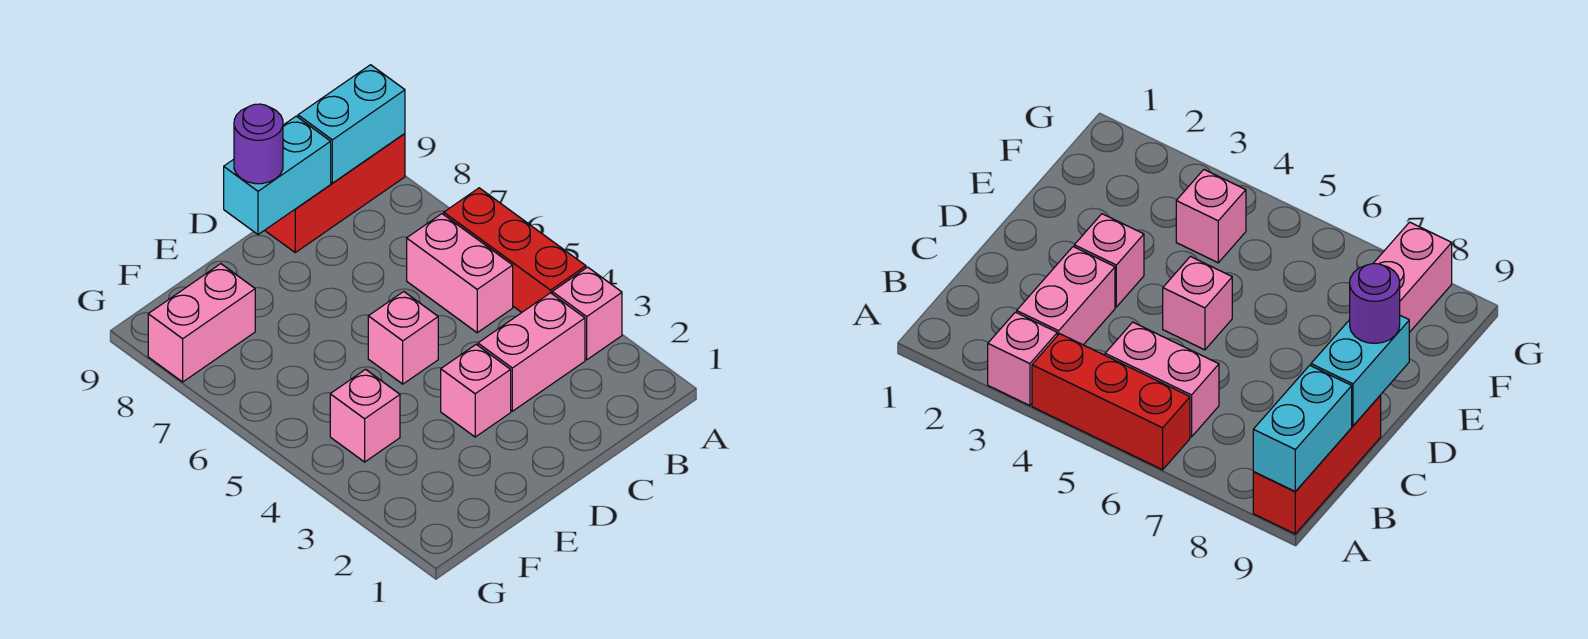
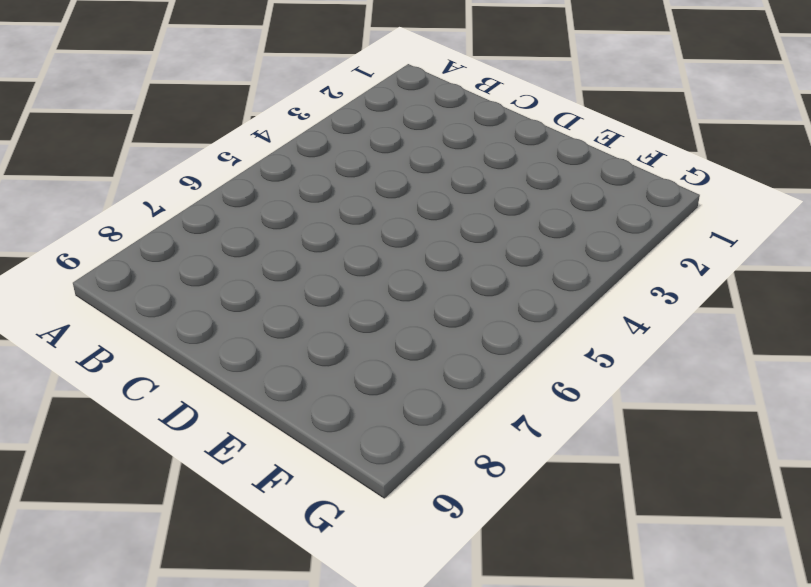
none -> pink brick A3 level 1
none -> red brick A4:A6 level 1
none -> red brick A9:C9 level 1

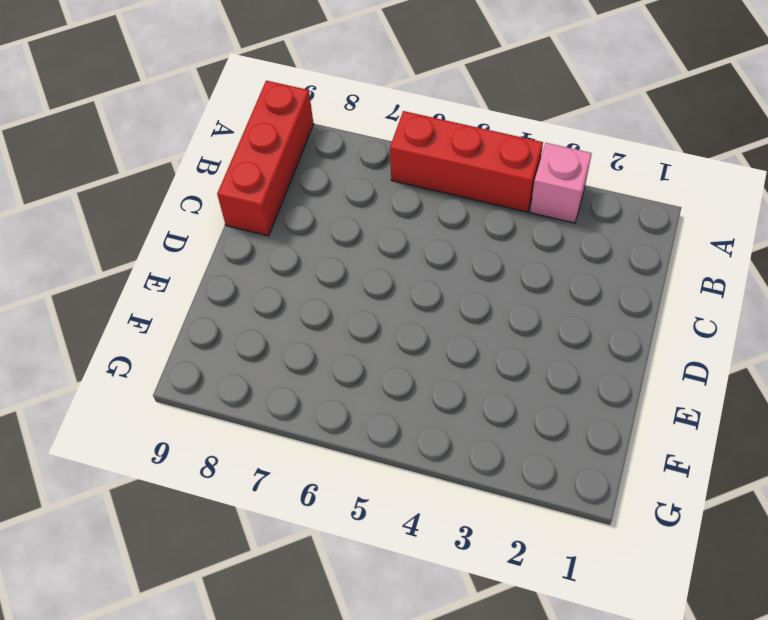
none -> pink brick B3:C3 level 1
none -> pink brick B5:B6 level 1
none -> pink brick D3 level 1

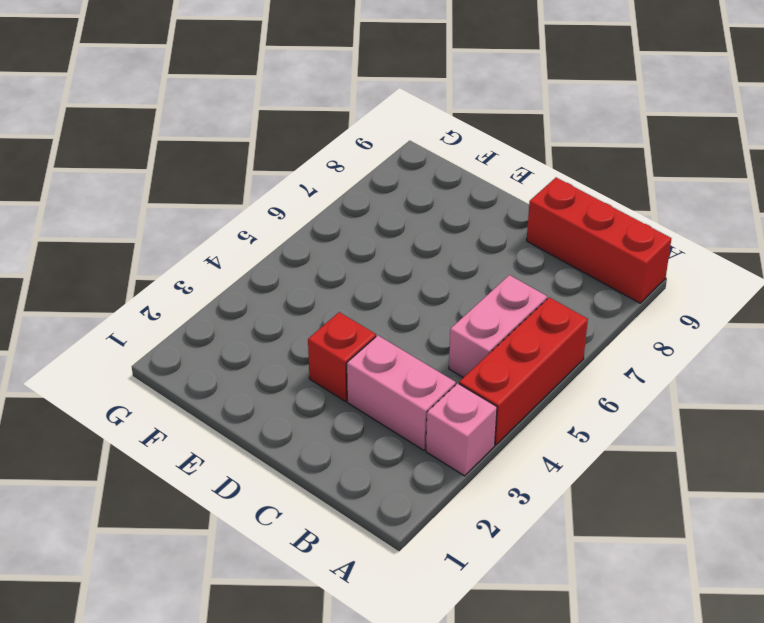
red brick D3 level 1 -> pink brick D3 level 1
none -> pink brick D5 level 1
none -> pink brick F4 level 1
none -> pink brick F8:G8 level 1

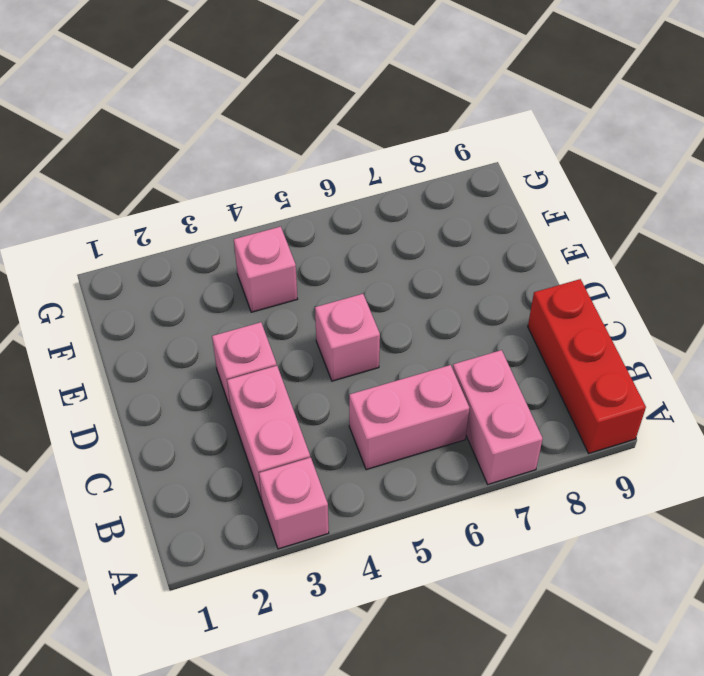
pink brick A7:B7 level 1 -> pink brick F8:G8 level 1
none -> red brick A4:A6 level 1
none -> cyan brick A9:B9 level 2
none -> cyan brick C9:D9 level 2

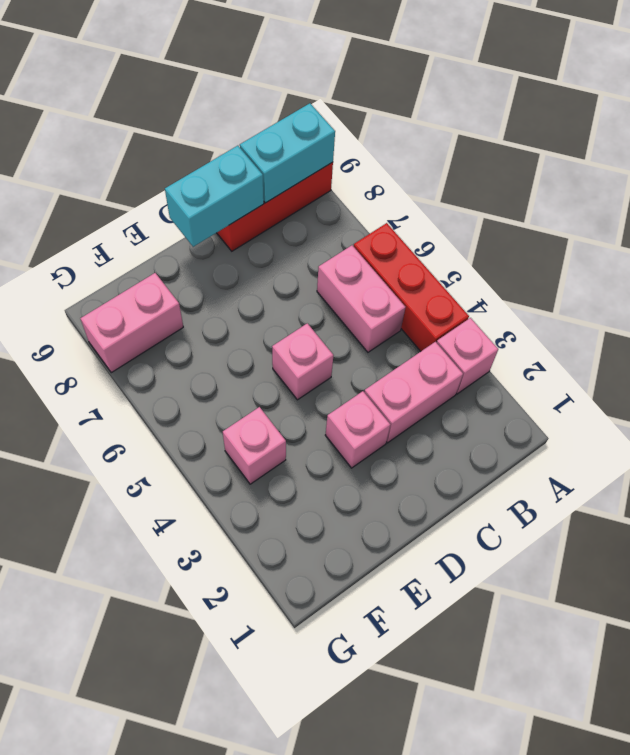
none -> purple round brick D9 level 3

